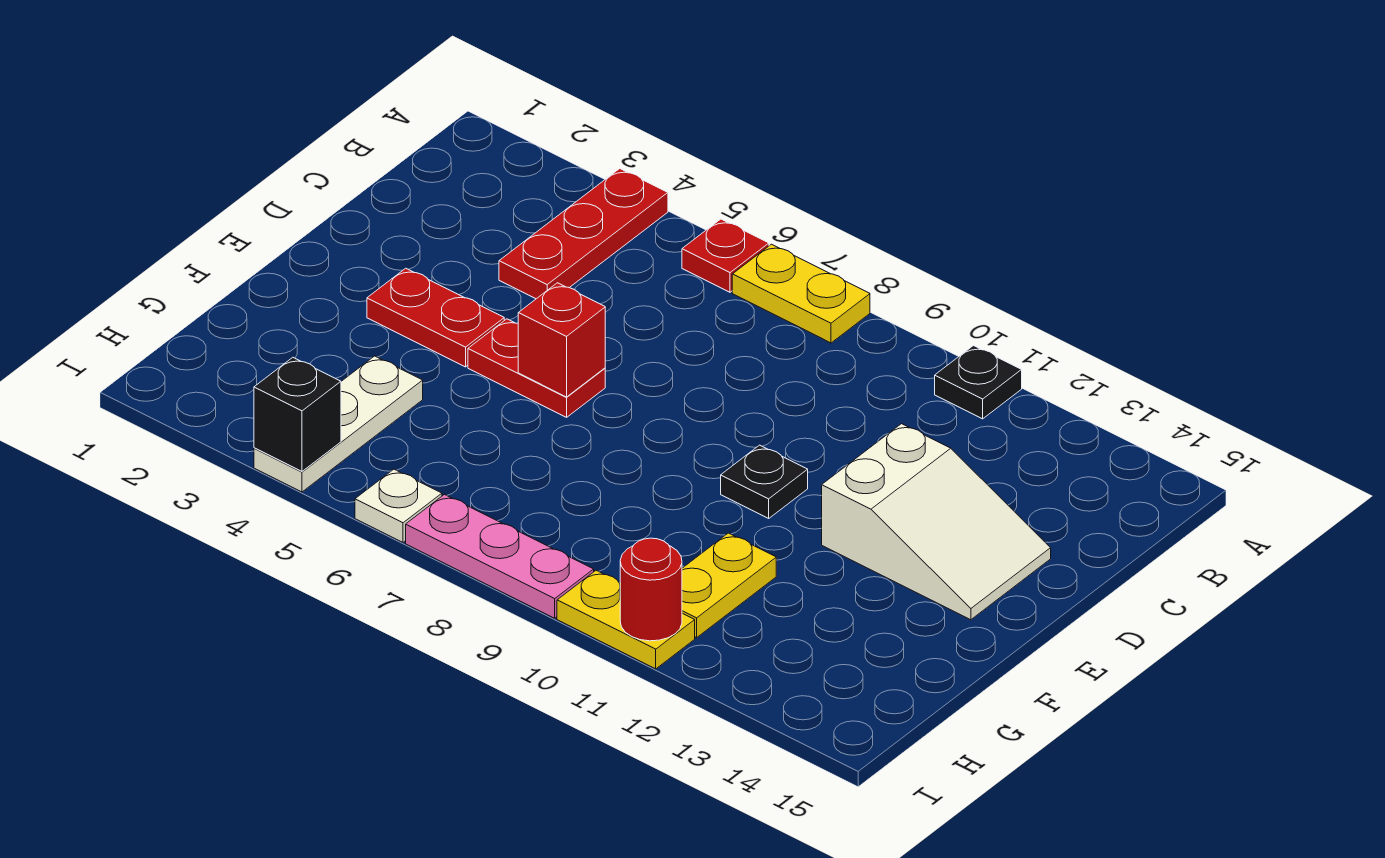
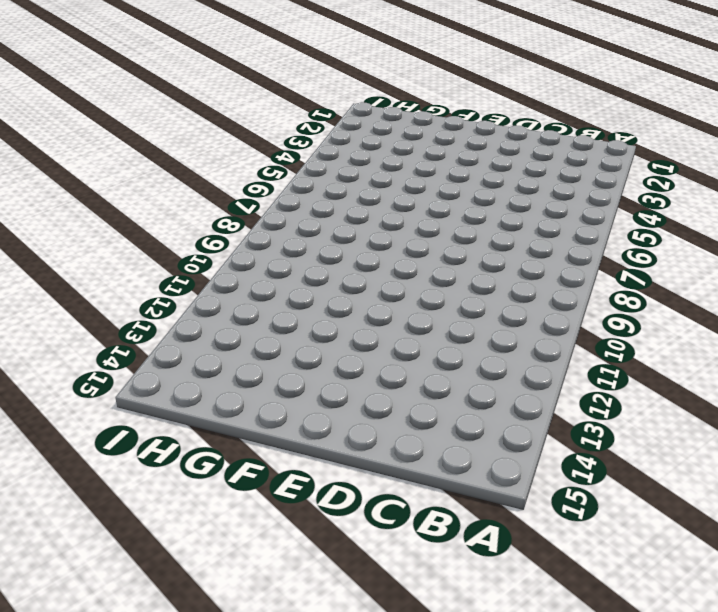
none -> red plate A4:C4 level 1
none -> red plate A6 level 1
none -> yellow plate A7:A8 level 1

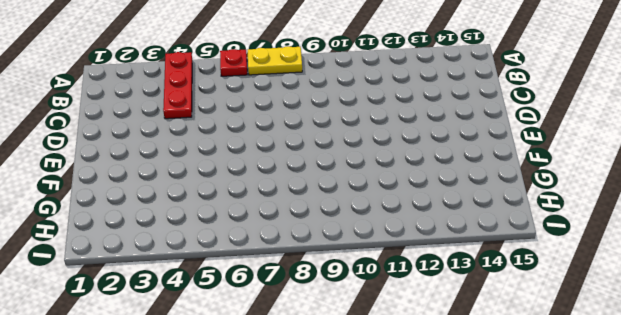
none -> black plate A11 level 1
none -> white slope D12:E14 level 1 top 12
none -> red plate E3:E4 level 1

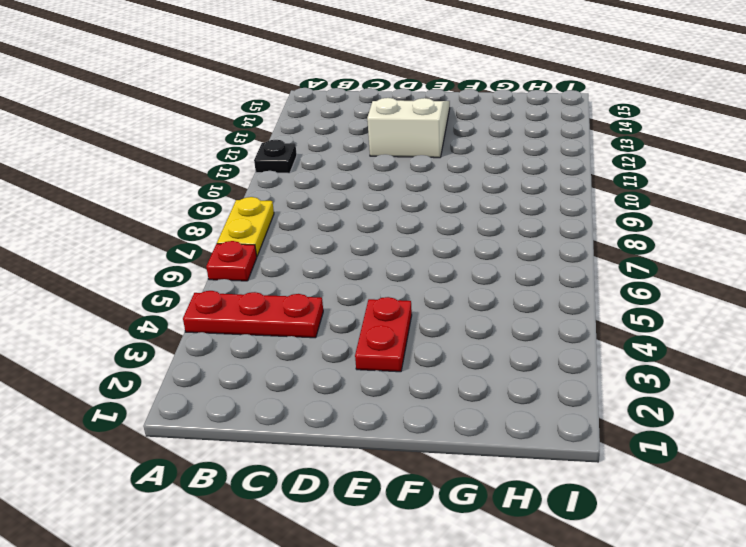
none -> red plate E5:E6 level 1
none -> black plate E10 level 1
none -> white plate G4:I4 level 1

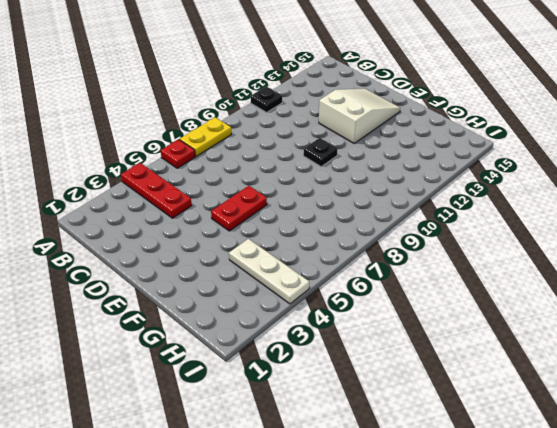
none -> red plate E3:E4 level 1
none -> yellow plate G11:H11 level 1
none -> white plate I6 level 1

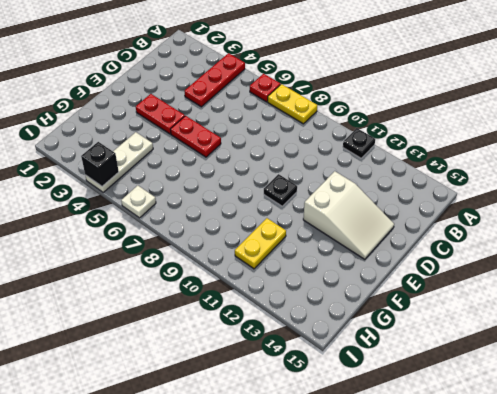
none -> pink plate I7:I9 level 1
none -> yellow plate I10:I11 level 1
none -> red brick E6 level 2

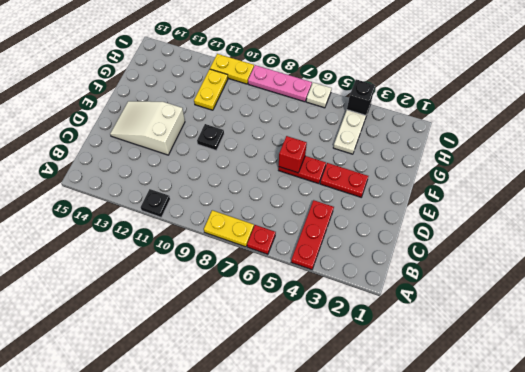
none -> red round brick I11 level 2

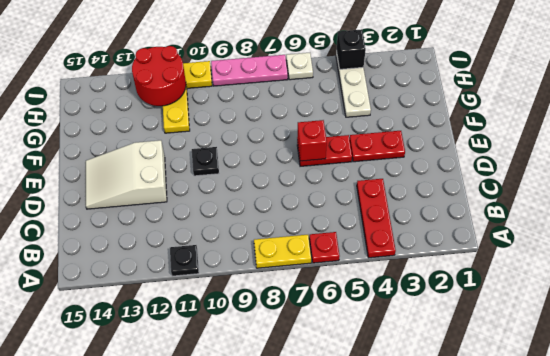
red round brick H11:I12 level 2 -> red round brick I11 level 2

